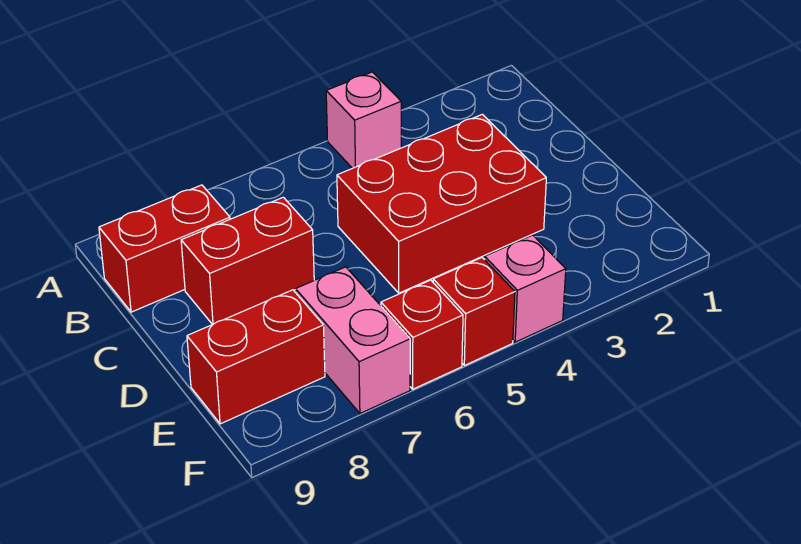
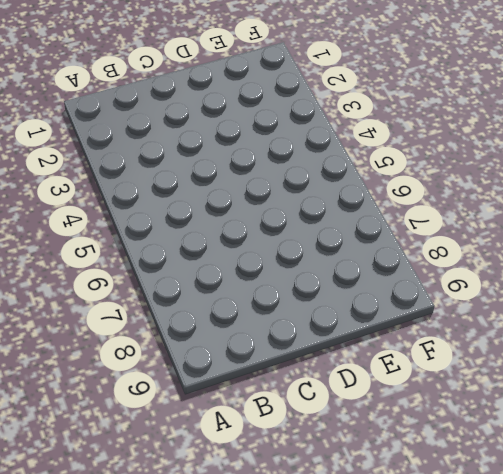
none -> pink brick A4 level 1
none -> red brick B8:B9 level 1

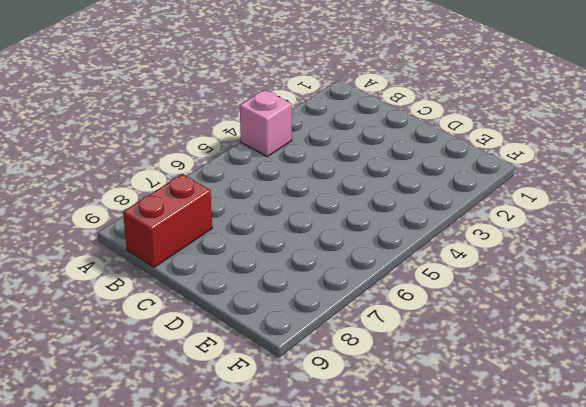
none -> red brick C3:D5 level 1
none -> red brick C7:C8 level 1

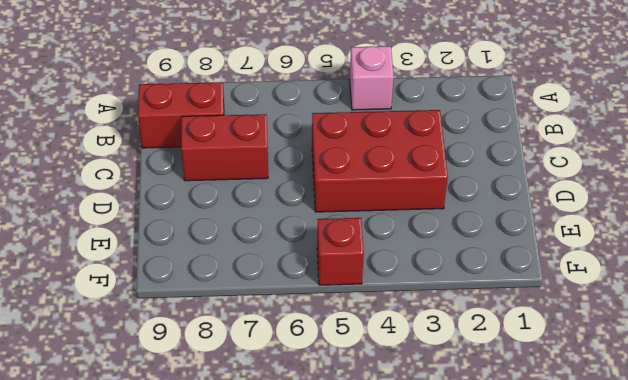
none -> pink brick E7:F7 level 1
none -> red brick E8:E9 level 1

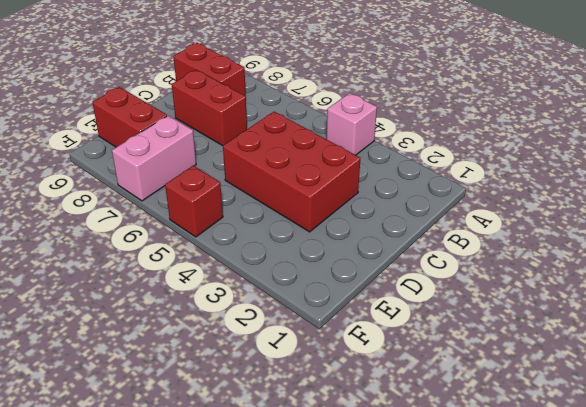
none -> pink brick F4 level 1
none -> red brick F6 level 1

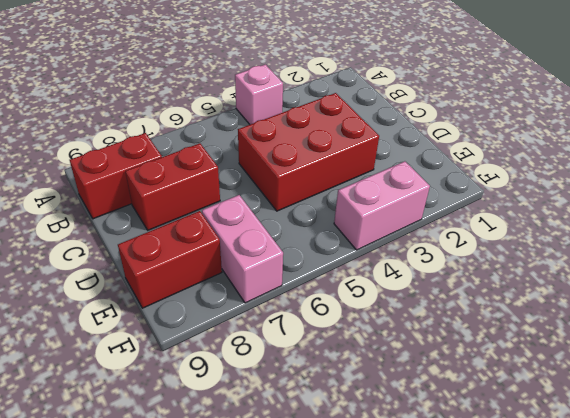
pink brick F3:F4 level 1 -> pink brick F4 level 1
none -> red brick F5 level 1
none -> red brick F6 level 1

